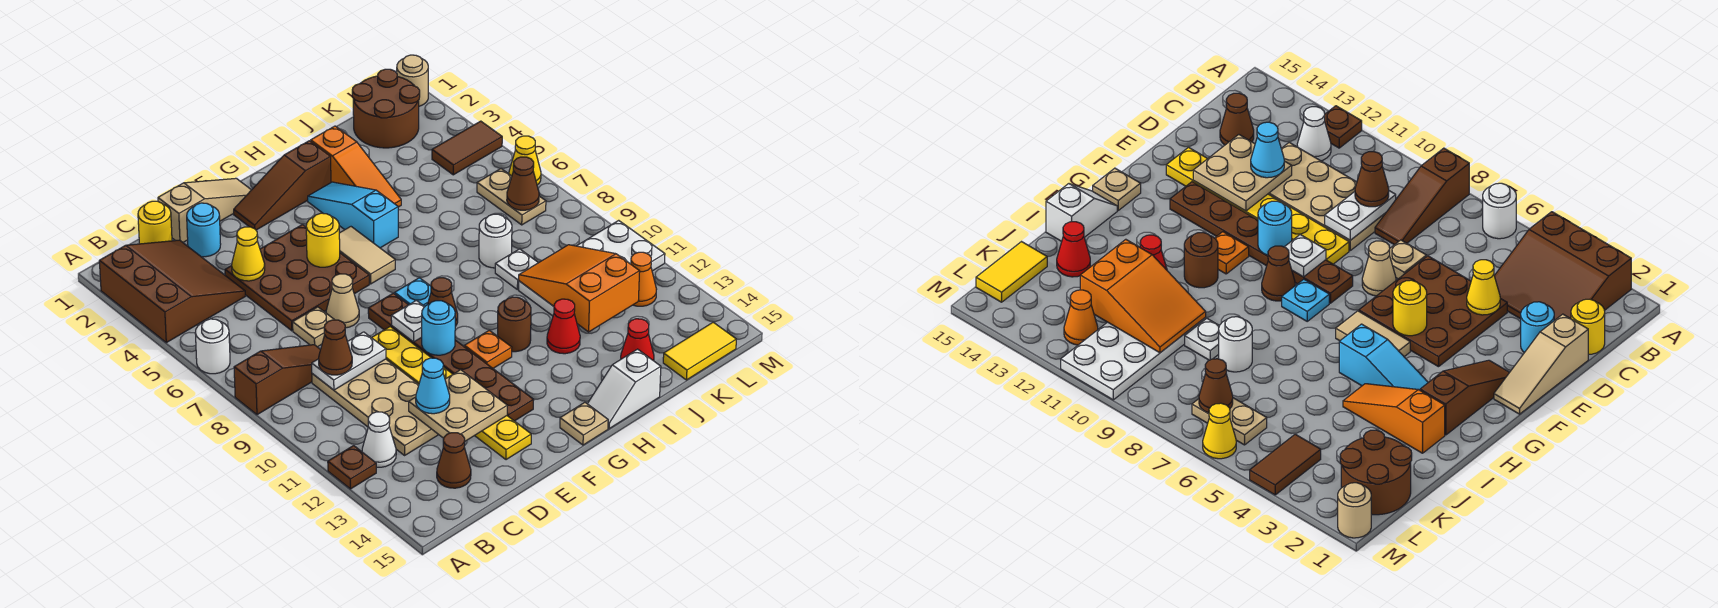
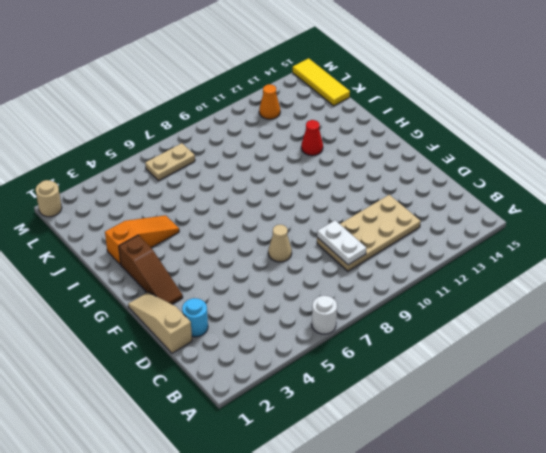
yellow tile K15:M15 level 1 -> yellow tile K15:L15 level 1
none -> brown slope A2:C4 level 1 top A
none -> brown slope A8:C8 level 1 top A
none -> brown plate A12 level 1
none -> white cone B12 level 1

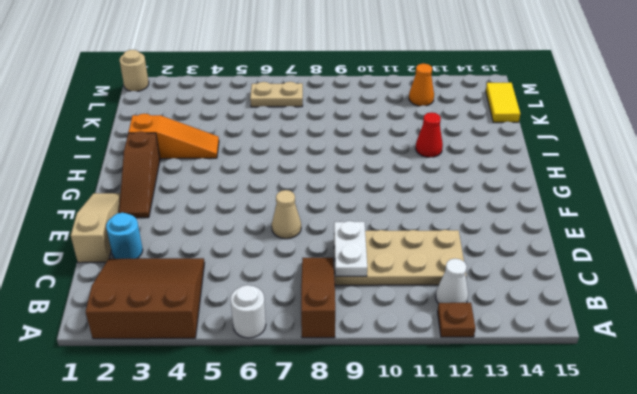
none -> yellow round brick C1 level 1
none -> brown cone C14 level 1
none -> brown plate D4:F6 level 1
none -> tan plate D7 level 1

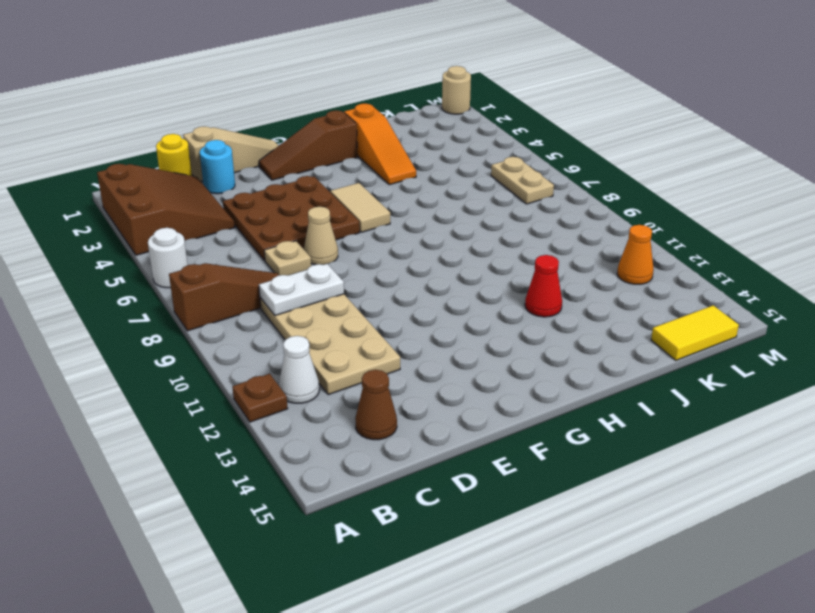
none -> yellow plate E9:E14 level 1
none -> brown plate F8:F13 level 1
none -> cyan plate G8 level 1
none -> brown cone G9 level 1

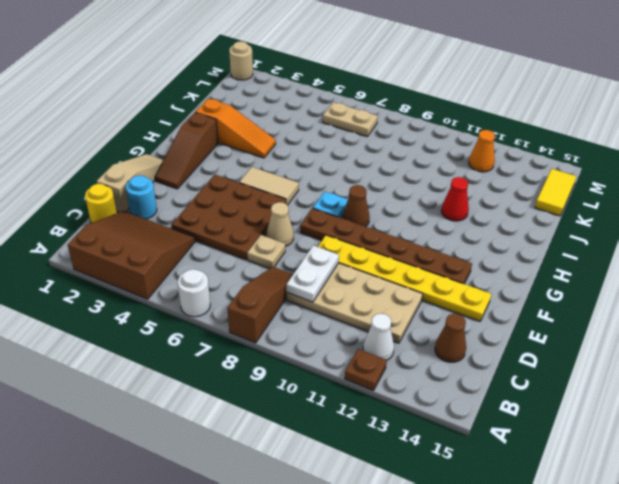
none -> orange plate G11 level 1
none -> tan plate G15 level 1
none -> cyan slope H3:H5 level 1 top 5
none -> brown round brick H11 level 1

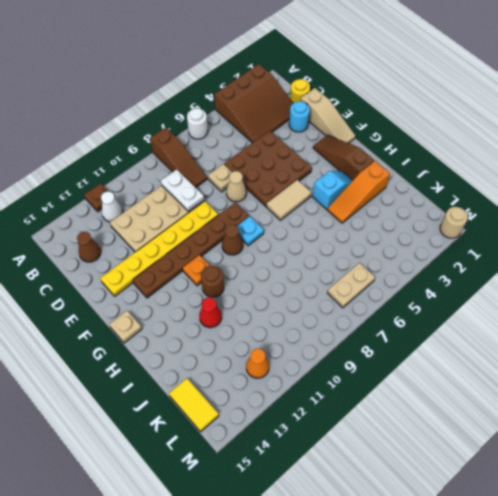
cyan slope H3:H4 level 1 top 4 -> cyan slope H3:H5 level 1 top 5
none -> white slope H15:I15 level 1 top I
none -> white round brick J8 level 1
none -> white plate J9 level 1
none -> white plate J10:M11 level 1

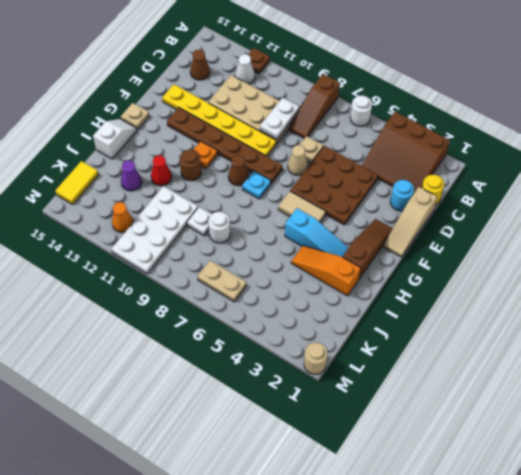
purple cone J13 level 1 -> none
none -> red cone J14 level 1
none -> brown round brick K1:L2 level 1
none -> brown tile L4:M4 level 1
none -> yellow cone M6 level 1

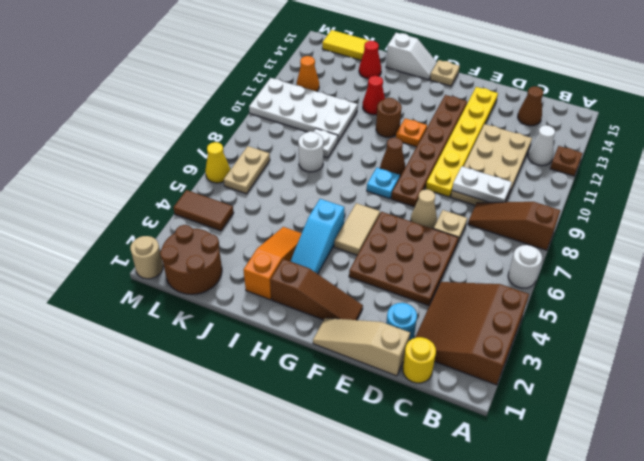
none -> yellow cone D4 level 2
none -> tan plate D12:E13 level 2
none -> yellow round brick F5 level 2
none -> white plate F9 level 2

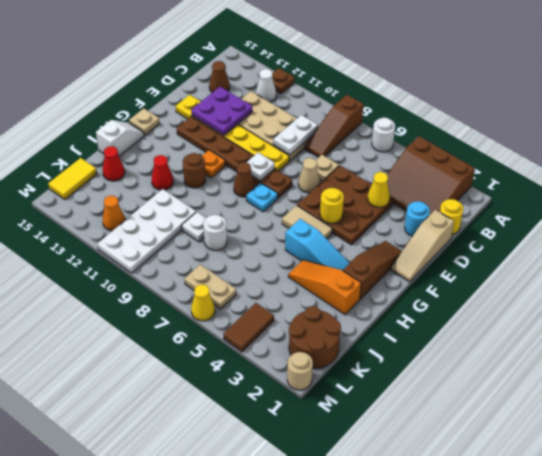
purple plate D12:E13 level 2 -> tan plate D12:E13 level 2
none -> cyan round brick F10 level 2
none -> orange slope J10:K12 level 2 top 12
none -> brown cone L7 level 2
none -> brown cone C9 level 3

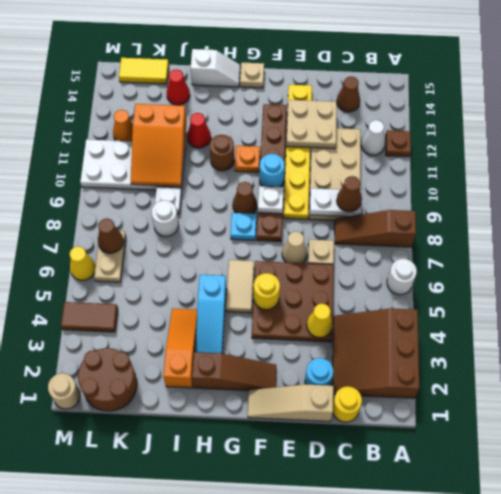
none -> cyan cone D12 level 3

